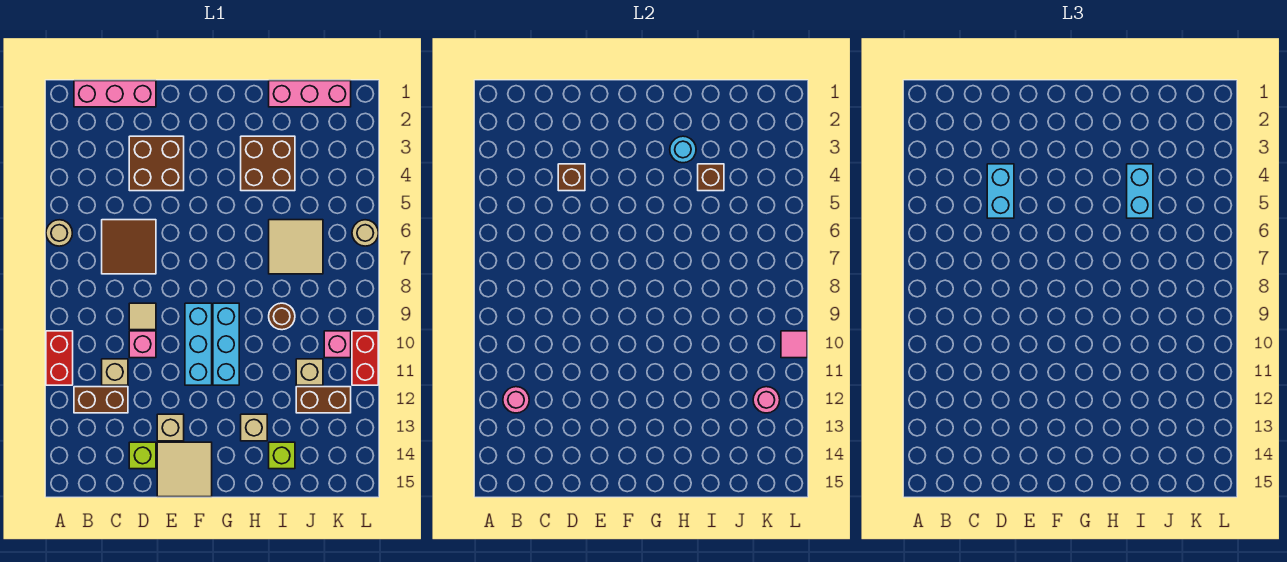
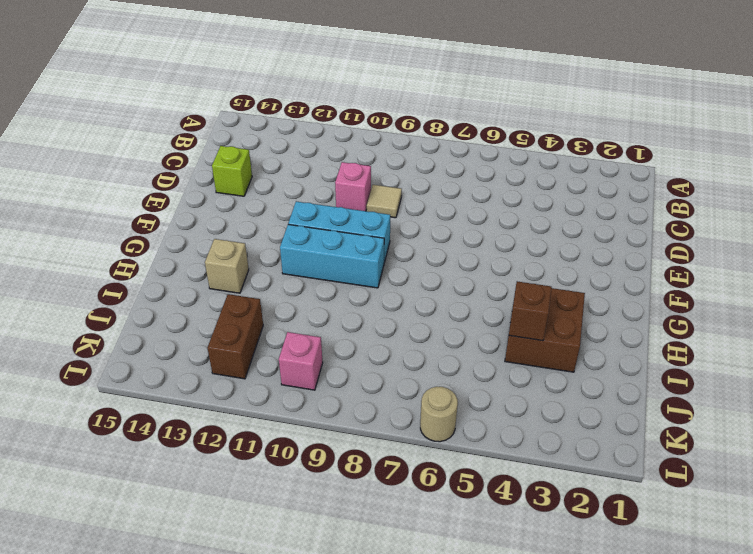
none -> tan round brick A6 level 1
none -> red brick A10:A11 level 1
none -> pink brick B1:D1 level 1
none -> brown brick B12:C12 level 1

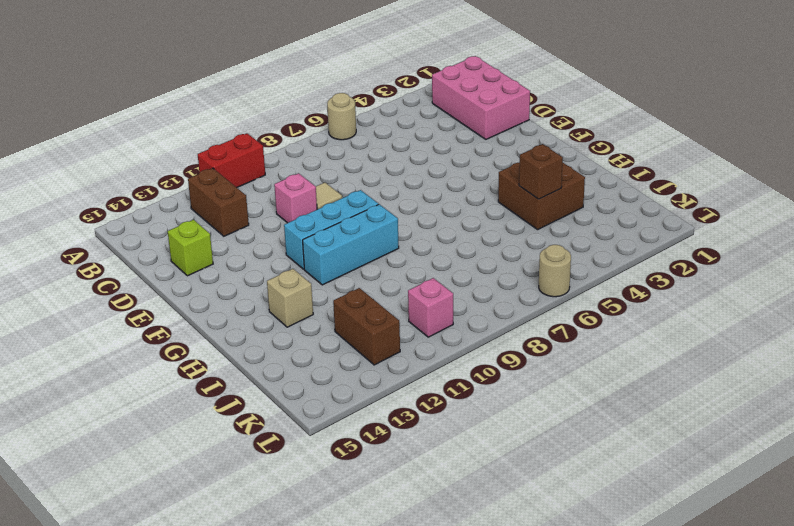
pink brick B1:D2 level 1 -> pink brick B1:D1 level 1
none -> brown tile C6:D7 level 1
none -> tan brick C11 level 1
none -> brown brick D3:E4 level 1
none -> tan brick E13 level 1

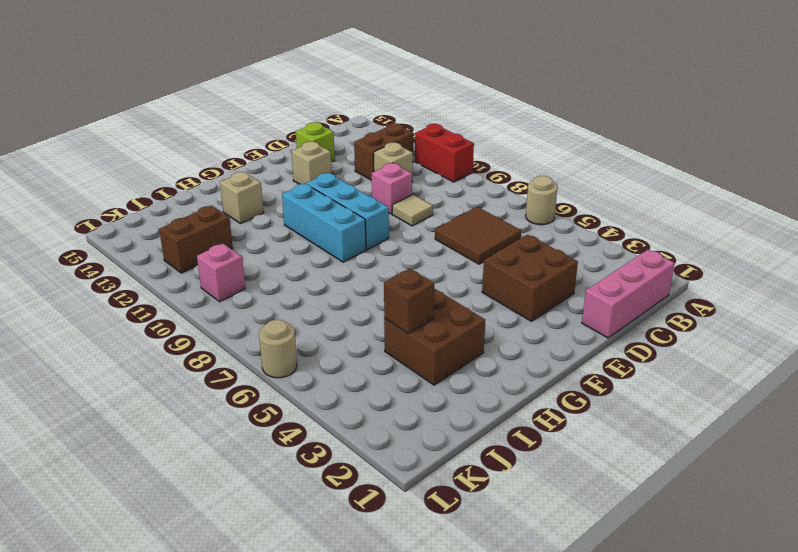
none -> tan tile E14:F15 level 1
none -> pink brick I1:K1 level 1
none -> tan tile I6:J7 level 1
none -> brown round brick I9 level 1

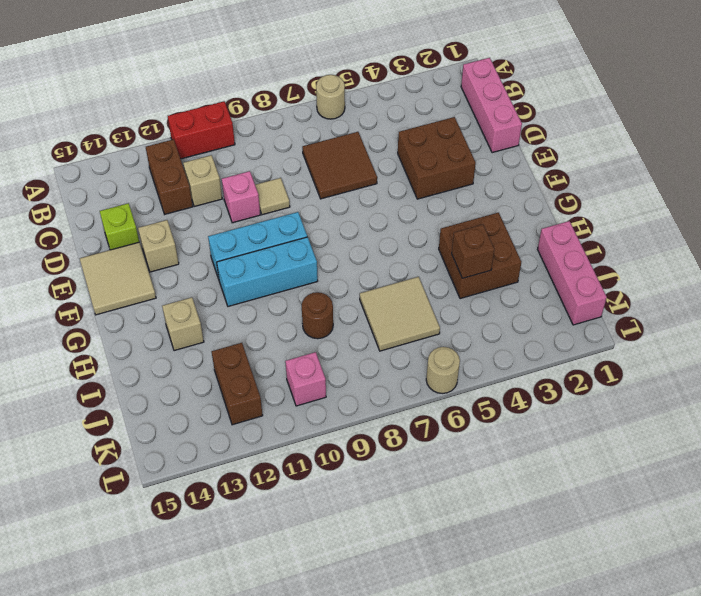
none -> lime brick I14 level 1
none -> tan brick J11 level 1
none -> red brick L10:L11 level 1
none -> pink round brick B12 level 2

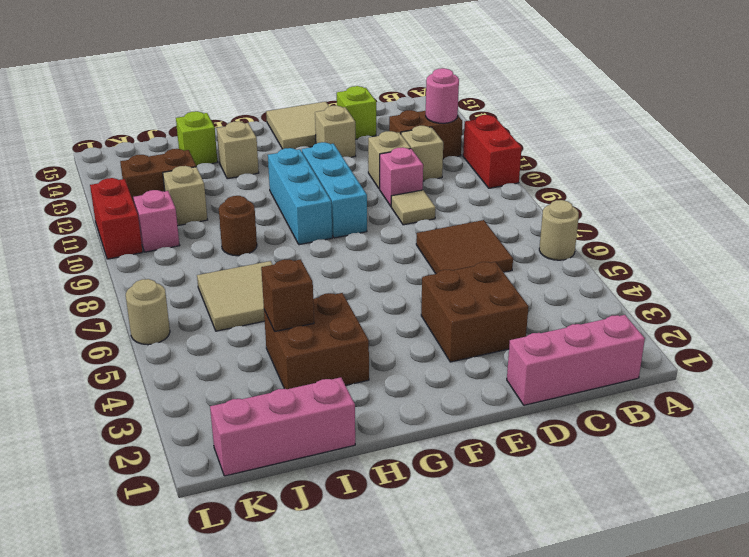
tan brick D11 level 1 -> none
none -> brown brick D4 level 2
none -> cyan round brick H3 level 2
none -> pink round brick K12 level 2
none -> pink tile L10 level 2

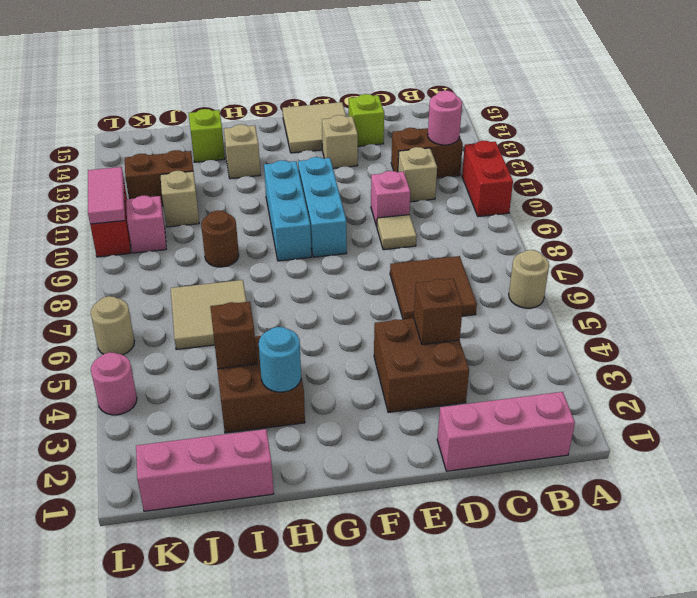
pink round brick L4 level 1 -> pink round brick K12 level 2
pink tile L10:L11 level 2 -> pink tile L10 level 2
none -> cyan brick D4:D5 level 3
none -> cyan brick I4:I5 level 3

